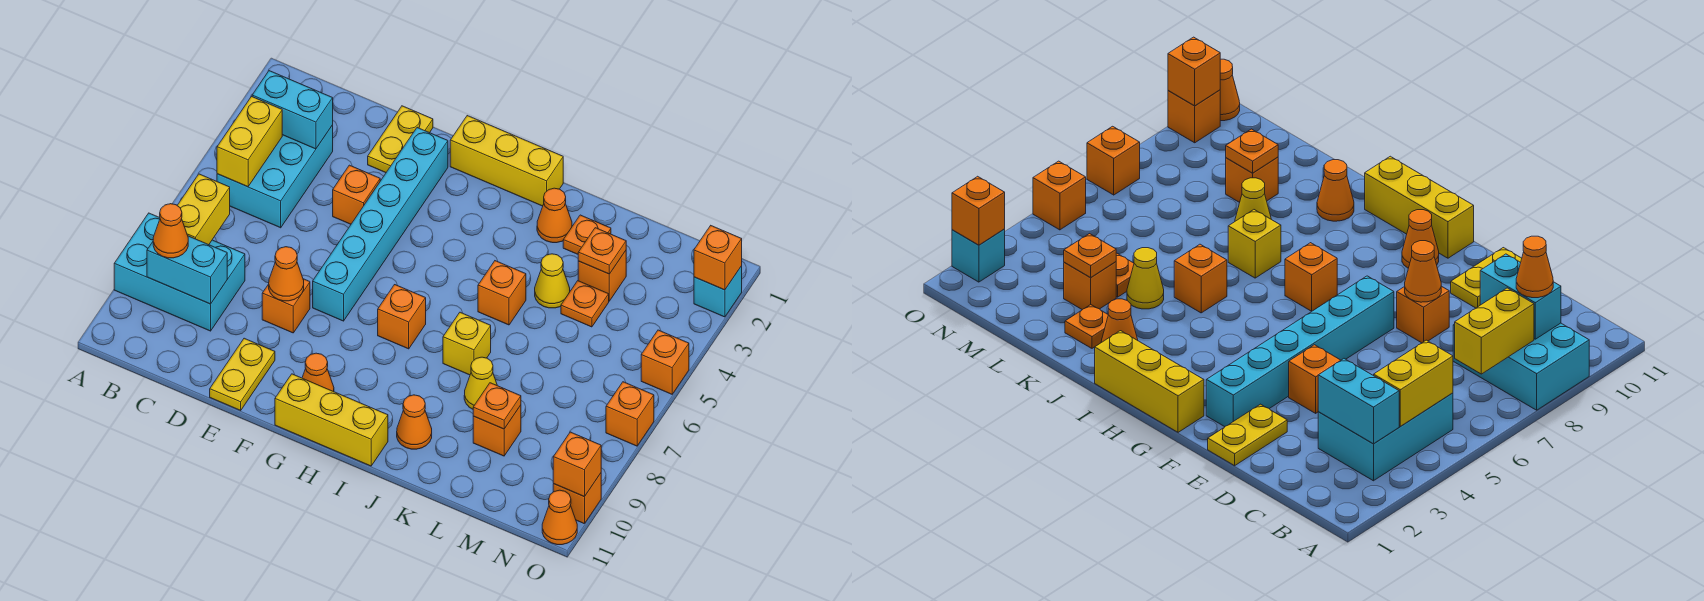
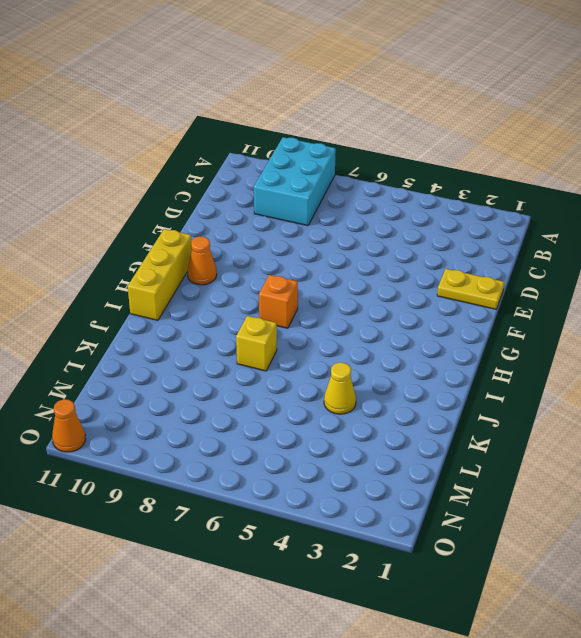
none -> cyan brick B3:C5 level 1
none -> orange brick E4 level 1
none -> orange brick E8 level 1
none -> yellow plate E10:E11 level 1

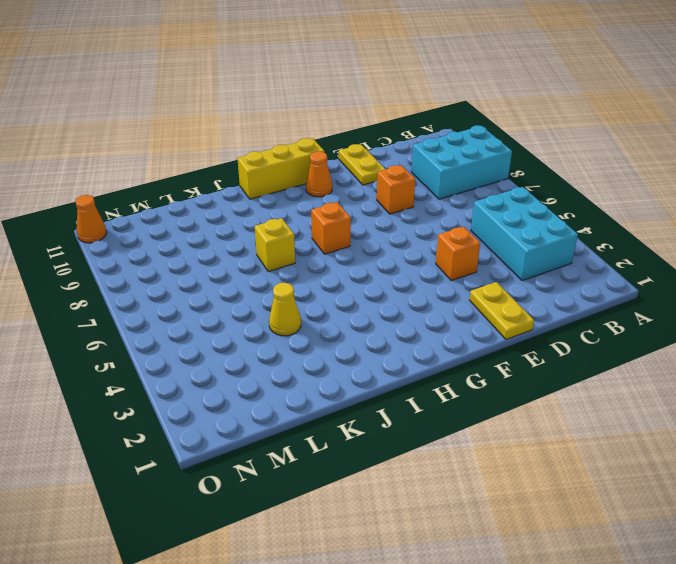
none -> cyan brick F2:F7 level 1
none -> yellow brick G1:I1 level 1
none -> orange cone J2 level 1
none -> orange brick J5 level 1

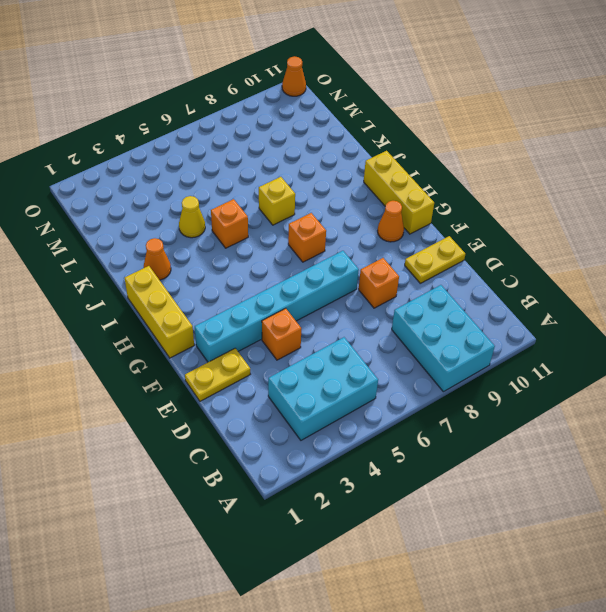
none -> orange cone J10 level 1
none -> orange plate K2 level 1
none -> yellow cone K8 level 1
none -> orange brick L3 level 1

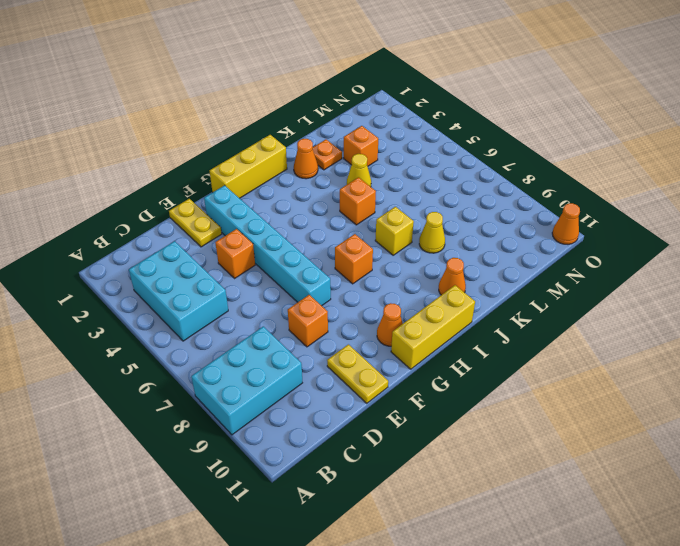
none -> orange plate L4 level 1
none -> orange brick L9 level 1
none -> cyan brick O2 level 1
none -> orange brick O5 level 1

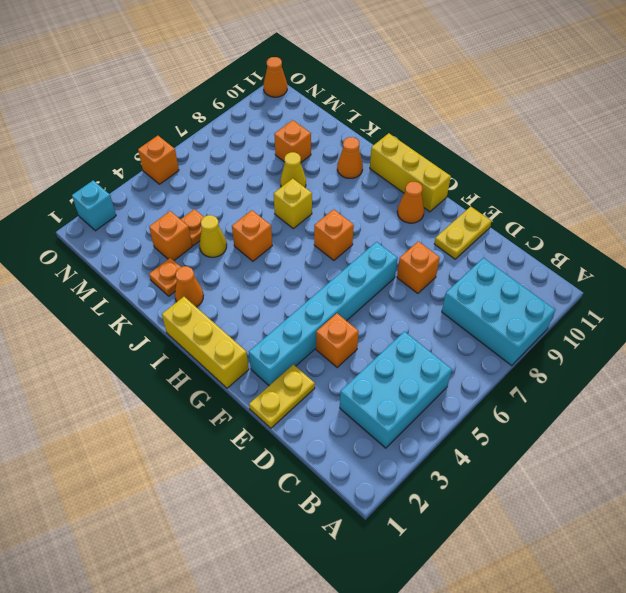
none -> orange brick O7 level 1
none -> orange brick O10 level 1
none -> cyan brick B3:C3 level 2
none -> yellow brick B4:B5 level 2

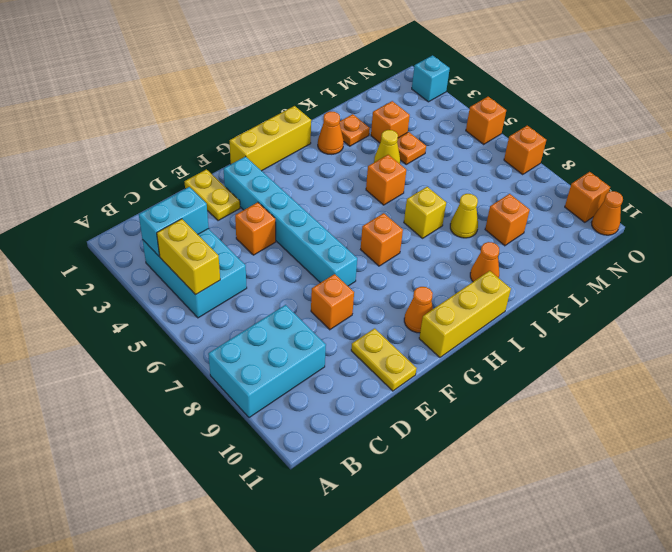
none -> yellow brick B7:B8 level 2
none -> cyan brick B9:C9 level 2
none -> orange cone E8 level 2
none -> orange plate L3 level 2

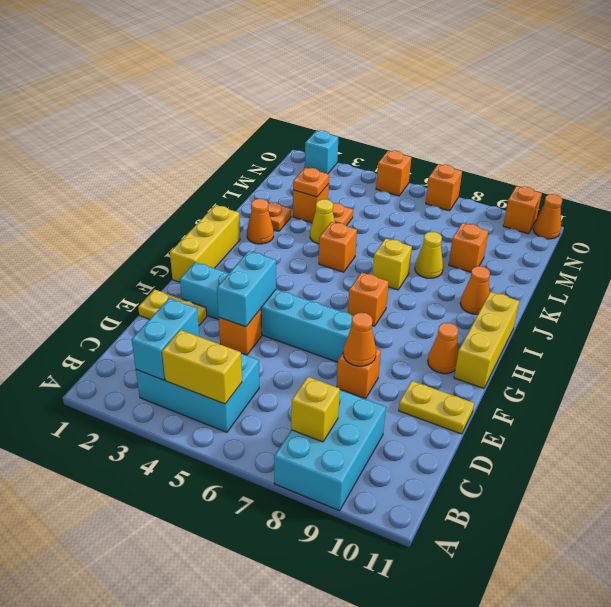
yellow brick B8 level 2 -> yellow brick B7:B8 level 2
cyan brick E4:F4 level 2 -> cyan brick B9:C9 level 2
none -> orange plate L9 level 2
none -> orange brick O2 level 2
none -> orange brick O10 level 2
none -> orange cone B9 level 3

